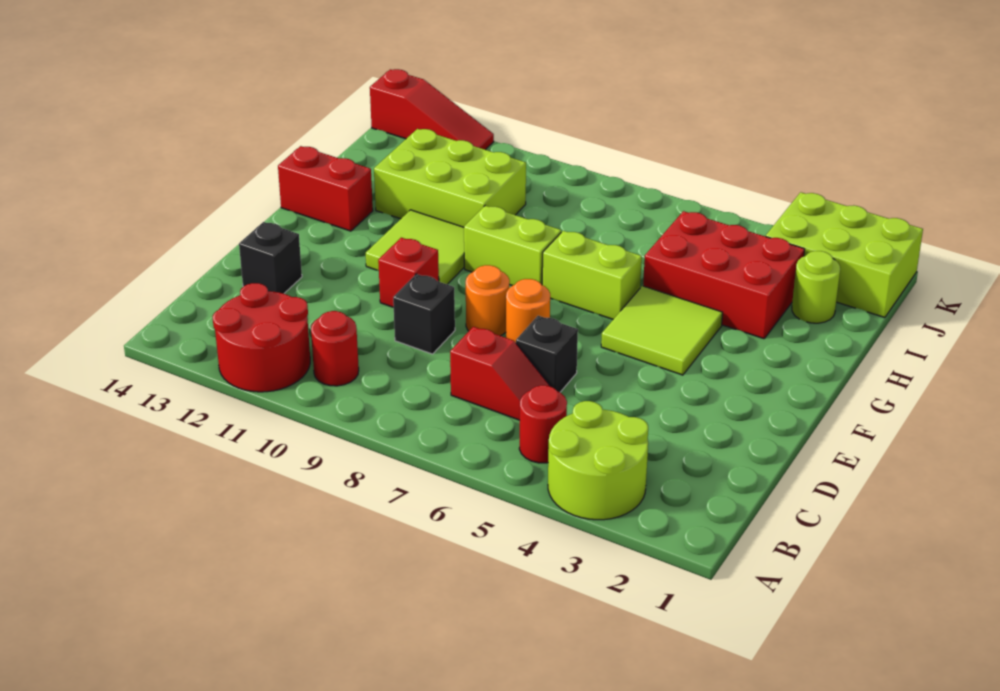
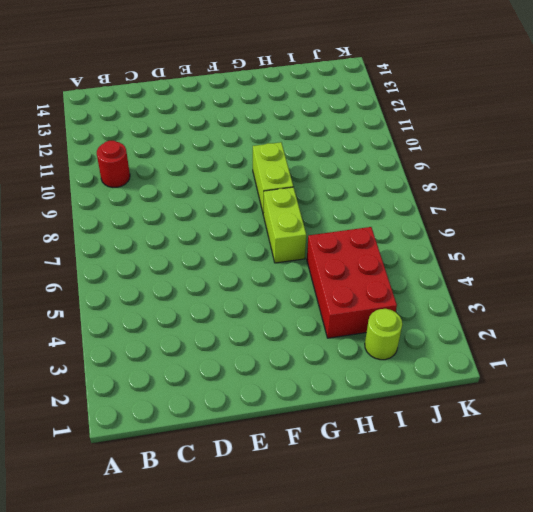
none -> lime round brick A3:B4 level 1
none -> red round brick A11:B12 level 1
none -> red round brick B5 level 1

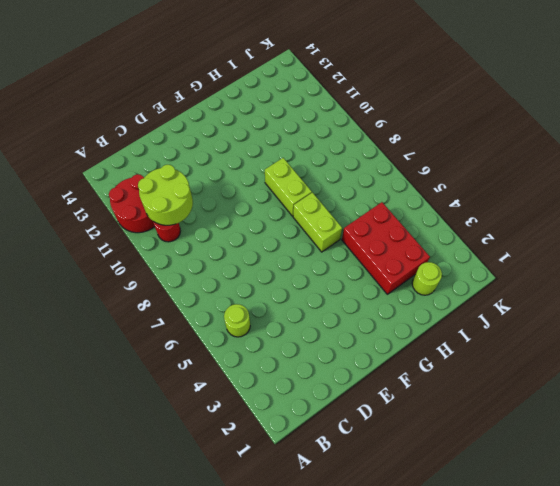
lime round brick B5 level 1 -> red round brick B5 level 1
lime round brick B10:C11 level 2 -> lime round brick A3:B4 level 1
none -> red slope C6:C7 level 1 top 7
none -> black brick D6 level 1
none -> black brick D9 level 1

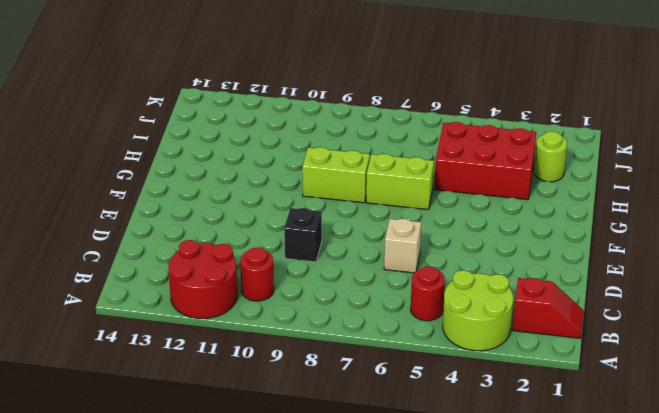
red slope B1:B2 level 1 top 2 -> red slope C6:C7 level 1 top 7
tan brick D6 level 1 -> black brick D6 level 1
none -> black brick D13 level 1
none -> orange round brick E7 level 1
none -> orange round brick E8 level 1

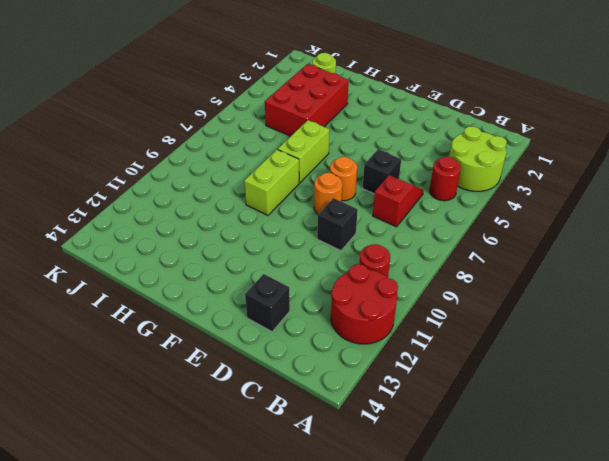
none -> red brick E10 level 1
none -> lime tile F4:G5 level 1
none -> lime tile F10:G11 level 1

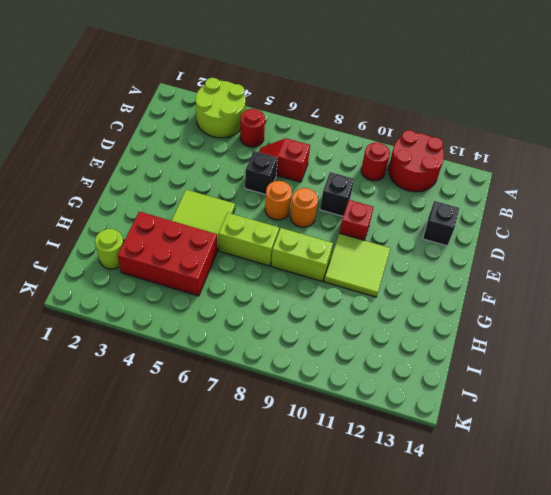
none -> red brick G13:G14 level 1
none -> lime brick H10:I12 level 1
none -> lime brick J1:K3 level 1

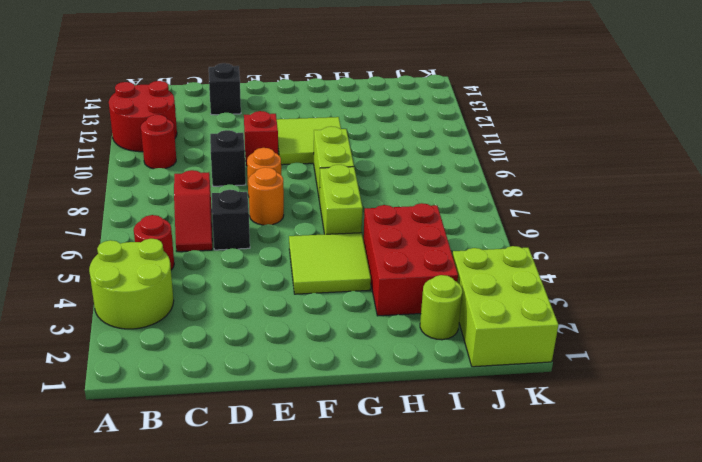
none -> red brick G13:G14 level 1
none -> lime brick H10:I12 level 1
none -> red slope K12:K14 level 1 top 14

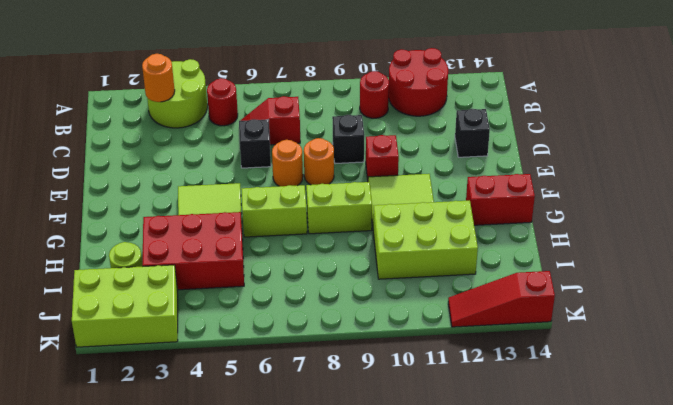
orange round brick B3 level 2 -> none

